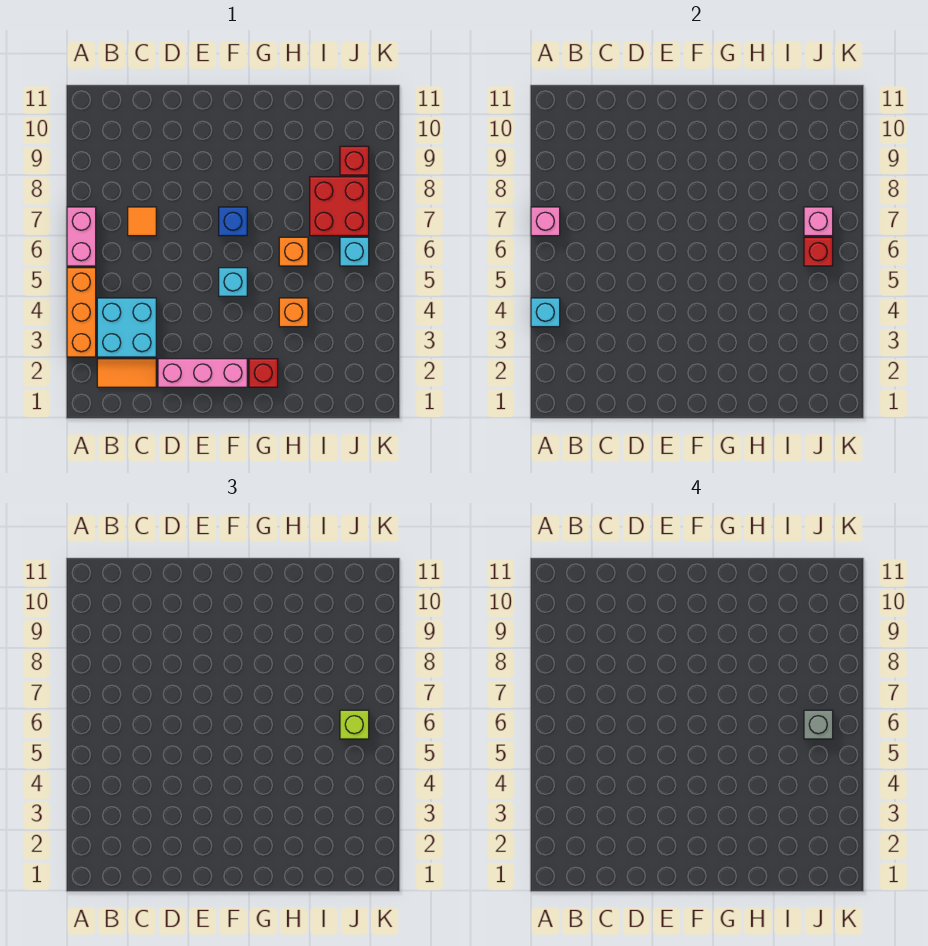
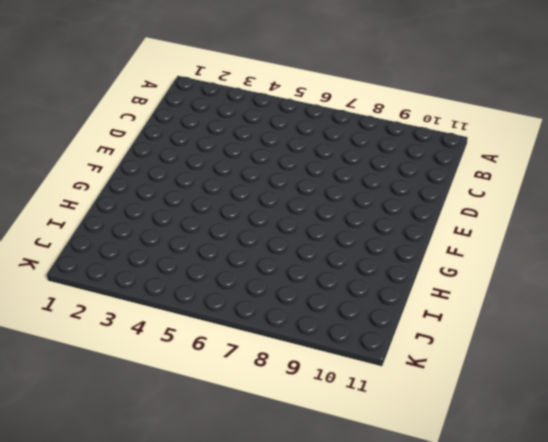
none -> orange brick A3:A5 level 1
none -> pink brick A6:A7 level 1
none -> orange tile B2:C2 level 1

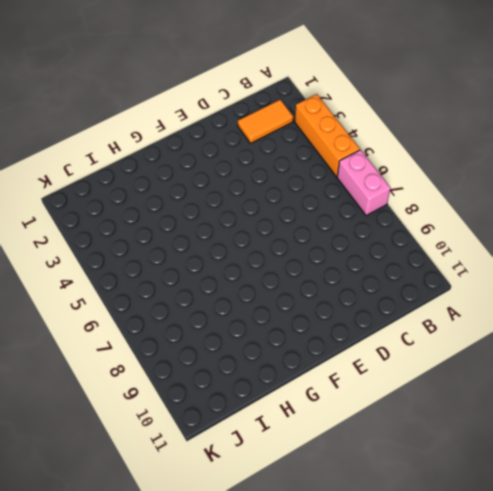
none -> cyan brick B3:C4 level 1
none -> orange tile C7 level 1
none -> pink brick D2:F2 level 1

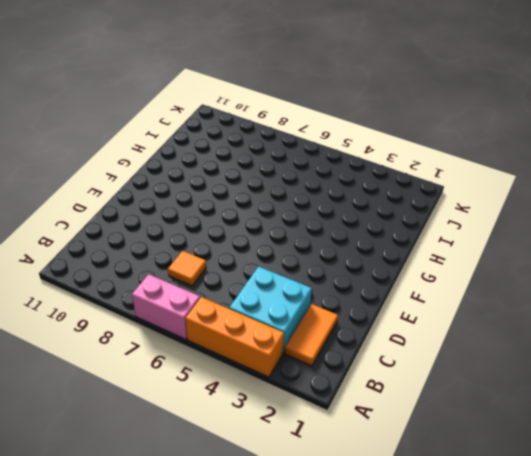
none -> pink brick D2:F2 level 1
none -> cyan brick F5 level 1
none -> blue brick F7 level 1

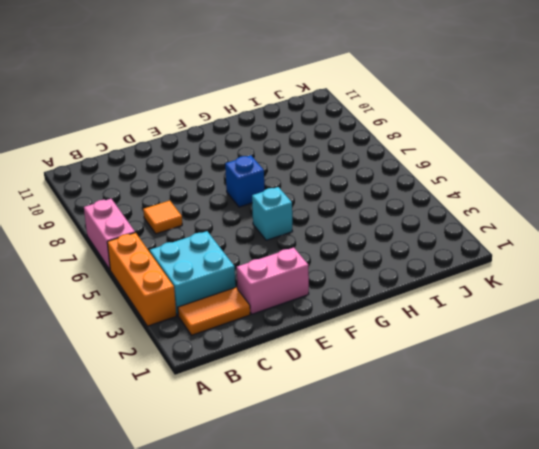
pink brick D2:E2 level 1 -> pink brick D2:F2 level 1
none -> red brick G2 level 1
none -> orange brick H4 level 1
none -> orange brick H6 level 1

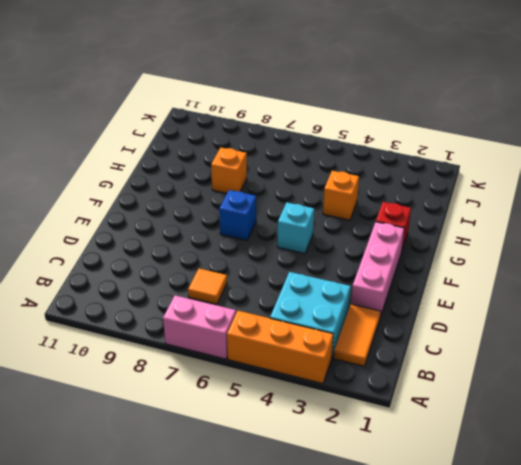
orange brick H8 level 1 -> orange brick H6 level 1
none -> red brick I7:J8 level 1
none -> cyan brick J6 level 1
none -> red brick J9 level 1

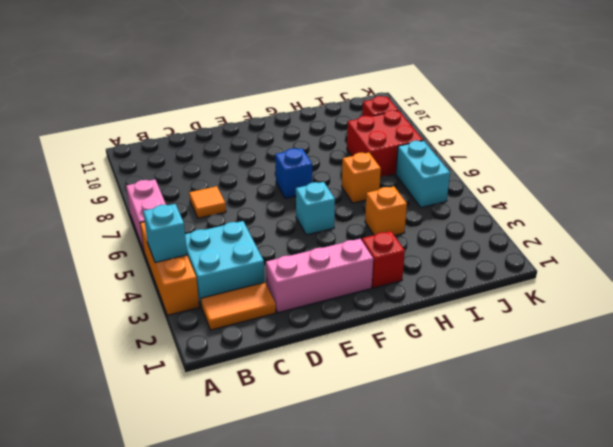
cyan brick J5:J6 level 1 -> cyan brick J6 level 1
none -> pink brick A7 level 2
none -> red brick J6 level 2
none -> pink brick J7 level 2

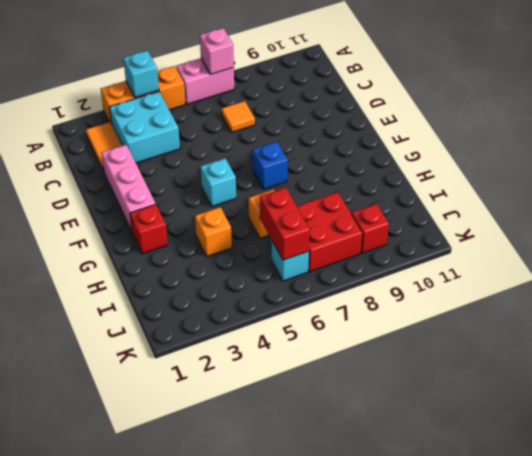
red brick I6:J6 level 2 -> red brick J6 level 2
none -> pink brick J7 level 2
none -> lime brick J6 level 3
none -> grey brick J6 level 4

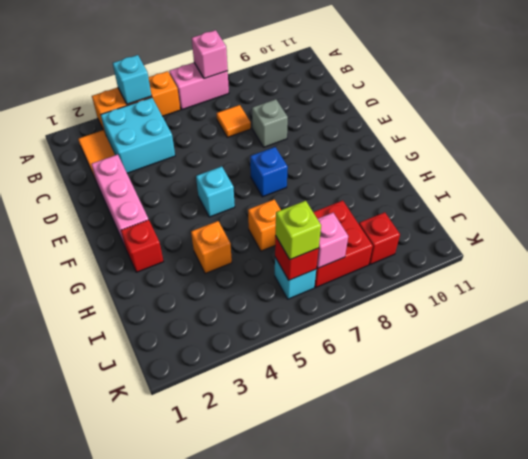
grey brick D8 level 1 -> grey brick J6 level 4

